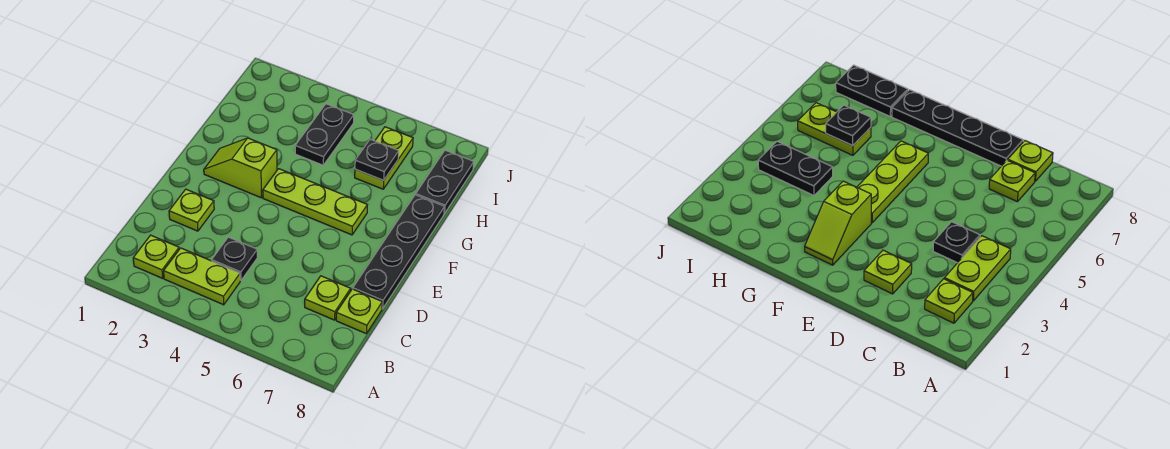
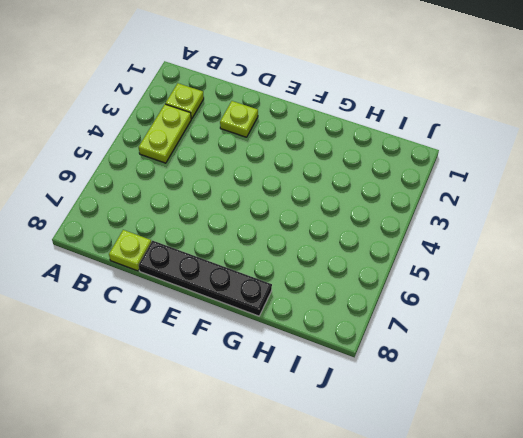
none -> black plate C4 level 1
none -> lime plate C7 level 1
none -> lime slope F2:F3 level 1 top 3

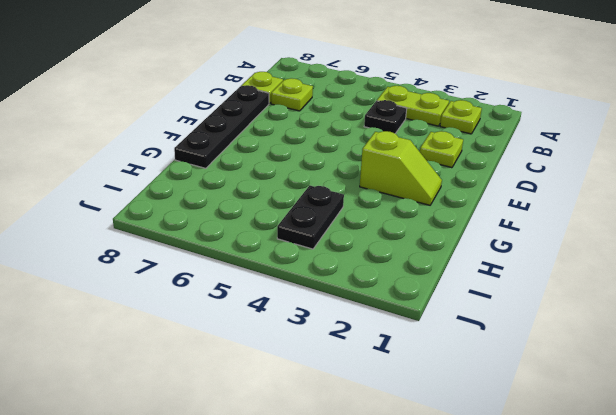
none -> lime plate F4:F6 level 1
none -> lime plate H6:I6 level 1
none -> black plate H8:I8 level 1

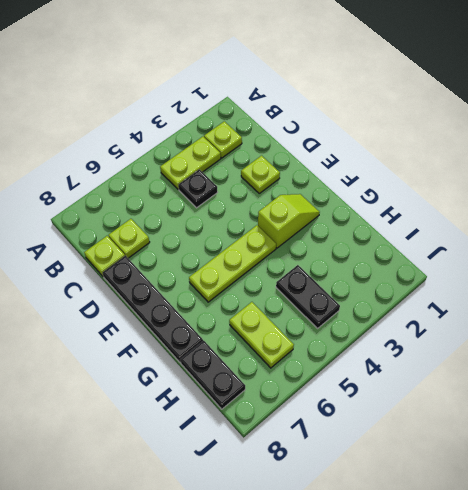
none -> black plate H6 level 2

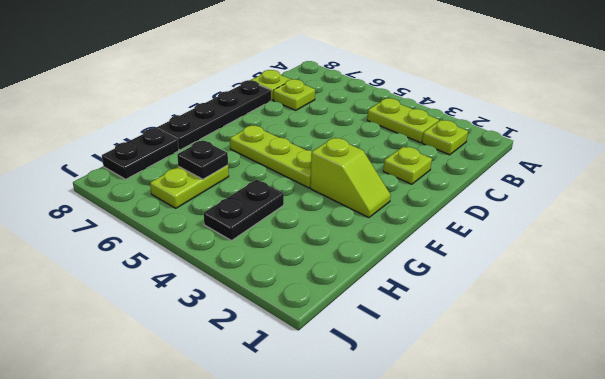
none -> black plate C4 level 1

